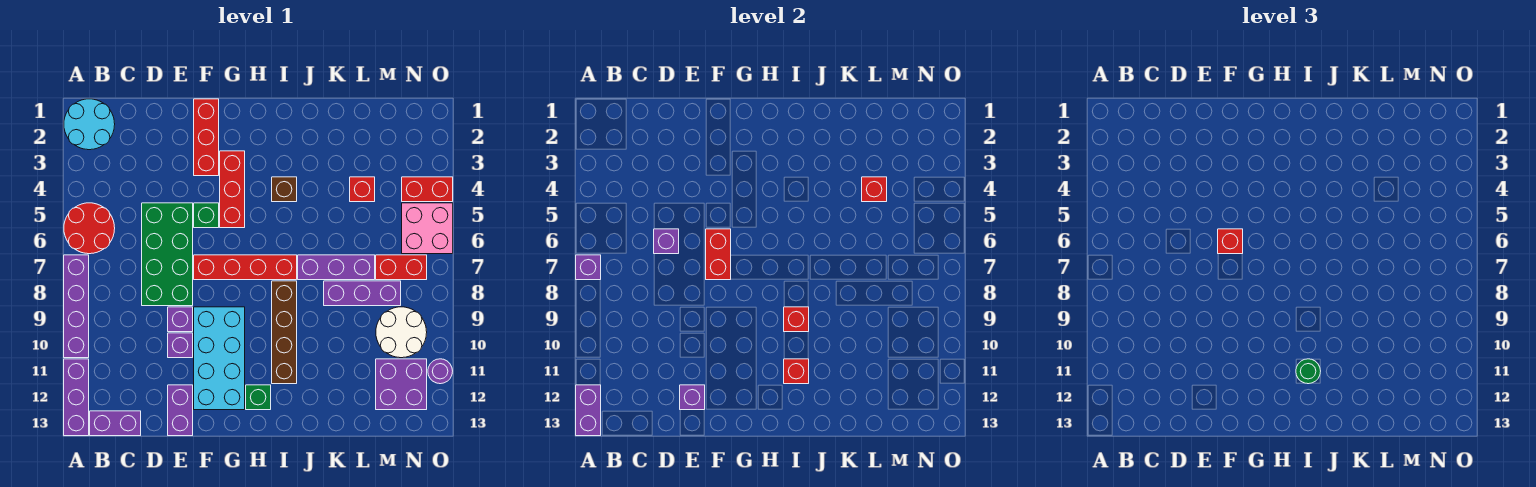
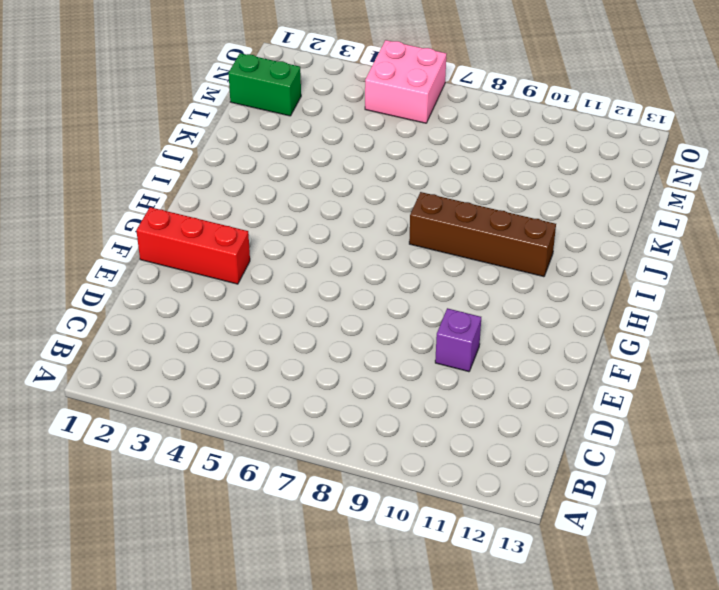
green brick M1:M2 level 1 -> none
none -> cyan round brick A1:B2 level 1
none -> red round brick A5:B6 level 1
none -> purple brick A7:A10 level 1
none -> purple brick A11:A13 level 1

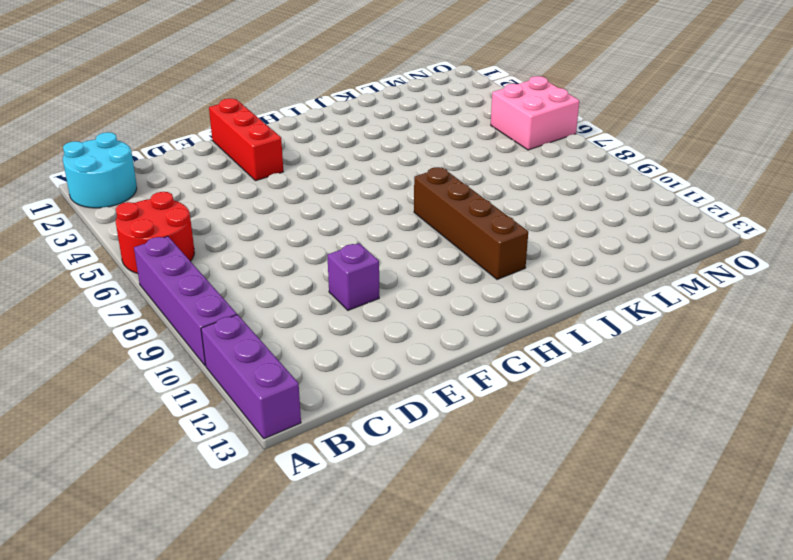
none -> purple brick B13:C13 level 1
none -> green brick D5:E8 level 1
none -> purple brick E9 level 1
none -> purple brick E12:E13 level 1

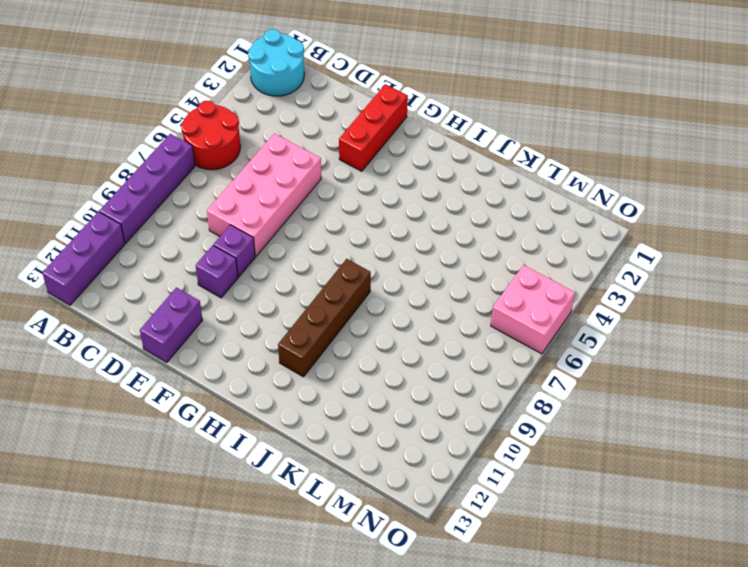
pink brick D5:E8 level 1 -> green brick D5:E8 level 1
none -> purple brick B13:C13 level 1
none -> green brick F5 level 1
none -> red brick F7:I7 level 1
none -> cyan brick F9:G12 level 1

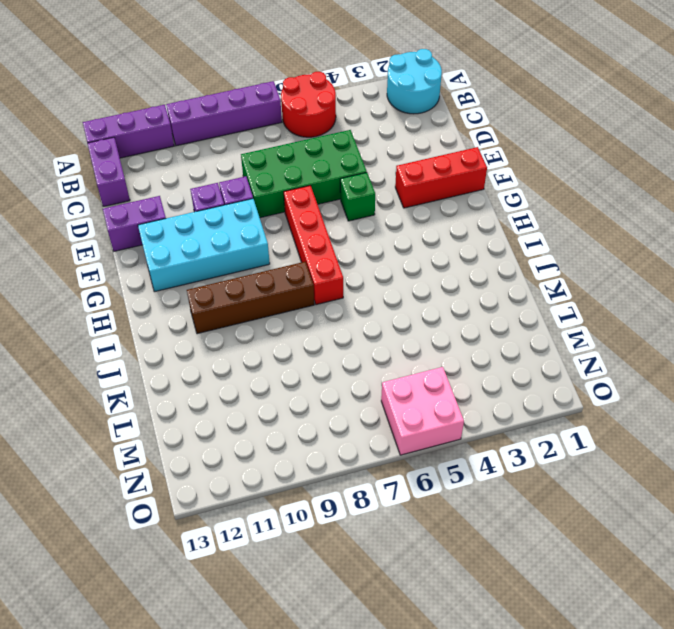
none -> red brick G3:G5 level 1
none -> green brick H12 level 1
none -> brown brick I4 level 1
none -> purple brick J7:L7 level 1

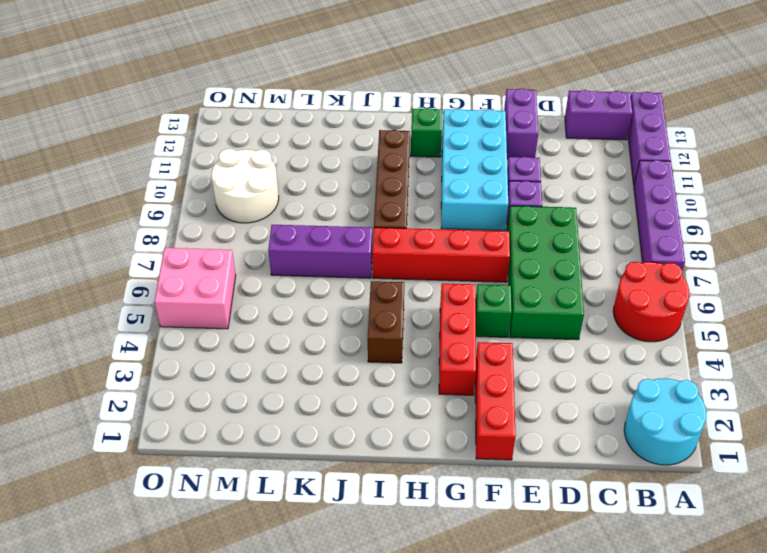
brown brick I4:I5 level 1 -> brown brick I4 level 1
none -> purple brick K8:M8 level 1
none -> red brick L4 level 1
none -> red brick M7:N7 level 1
none -> purple brick M11:N12 level 1

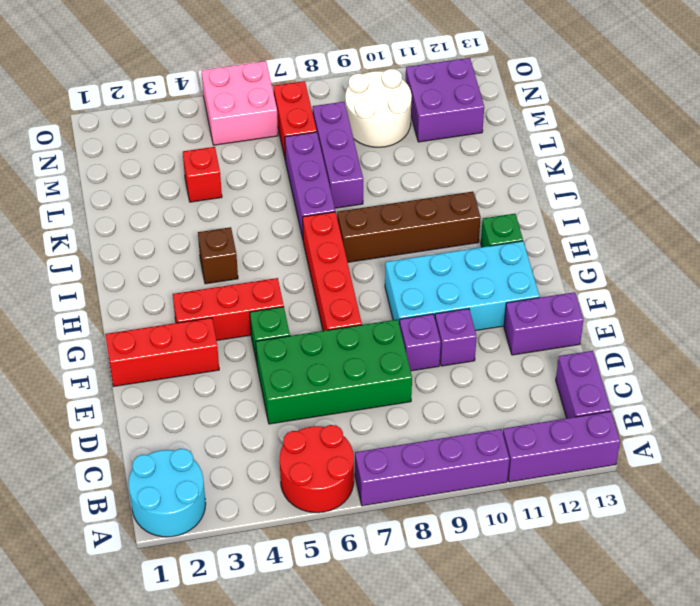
none -> red brick N4:O4 level 1
none -> purple round brick O11 level 1
none -> purple brick A7 level 2
none -> purple brick A12:A13 level 2

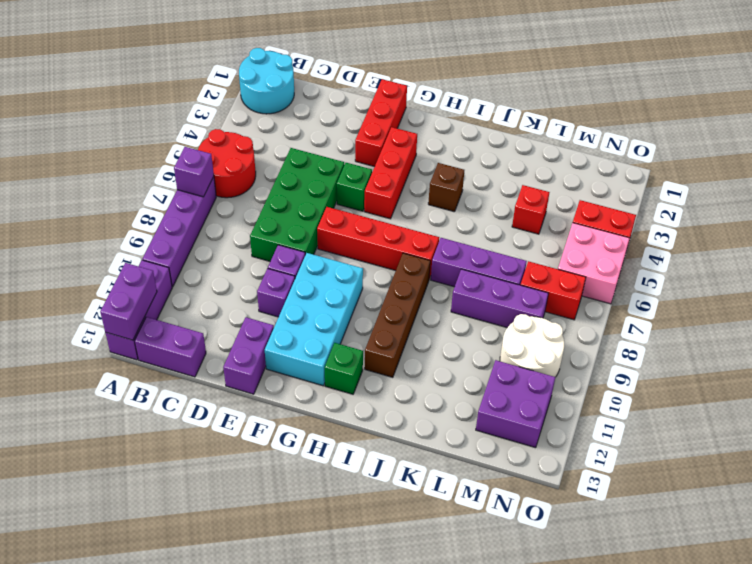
none -> purple round brick O11 level 1
none -> purple brick D6 level 2
none -> purple brick E12 level 2
none -> red brick F6:F7 level 2

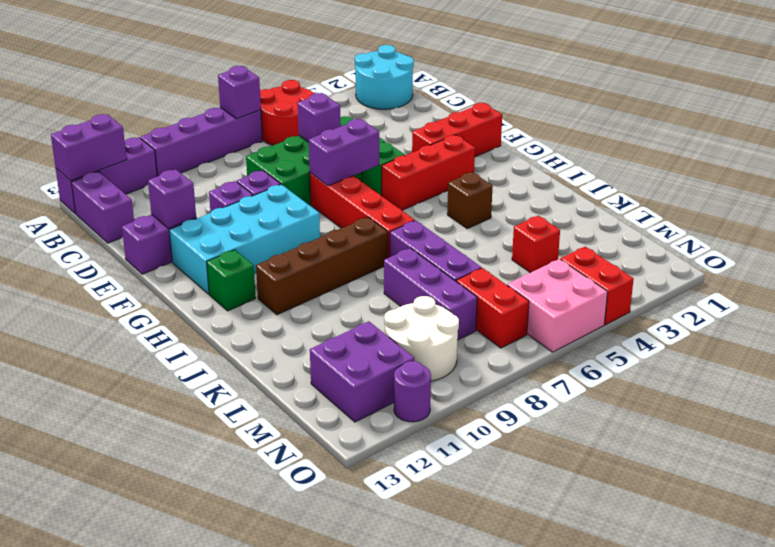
purple brick F6:F7 level 2 -> red brick F6:F7 level 2
none -> red brick I9 level 2
none -> red brick I11 level 2
none -> red brick L4 level 2
none -> red brick F6 level 3

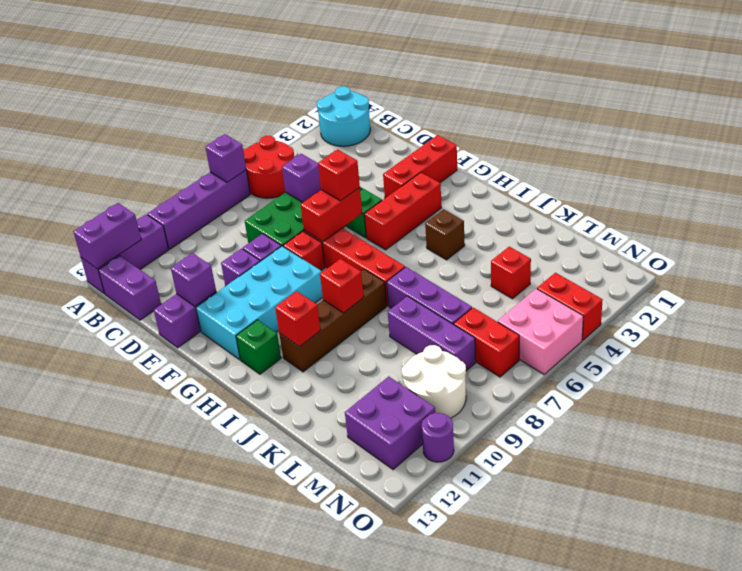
red brick F8 level 1 -> red brick L4 level 2
none -> green round brick I11 level 3

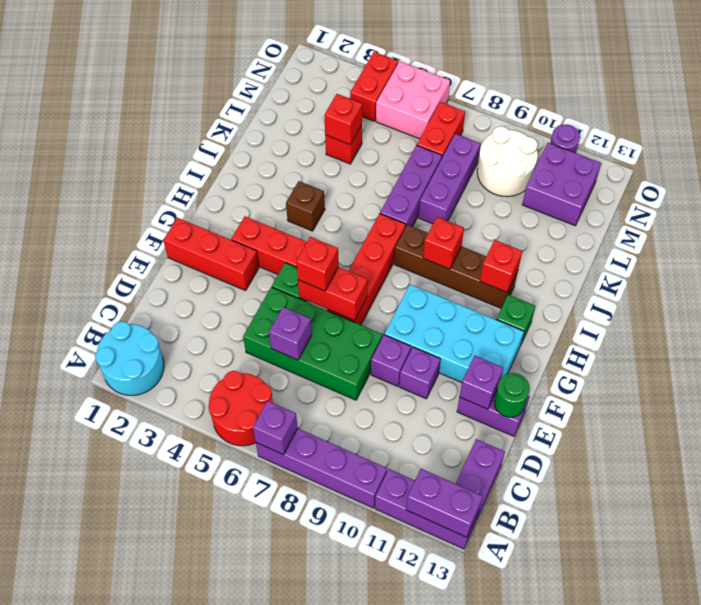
green round brick E13 level 2 -> green round brick I11 level 3

